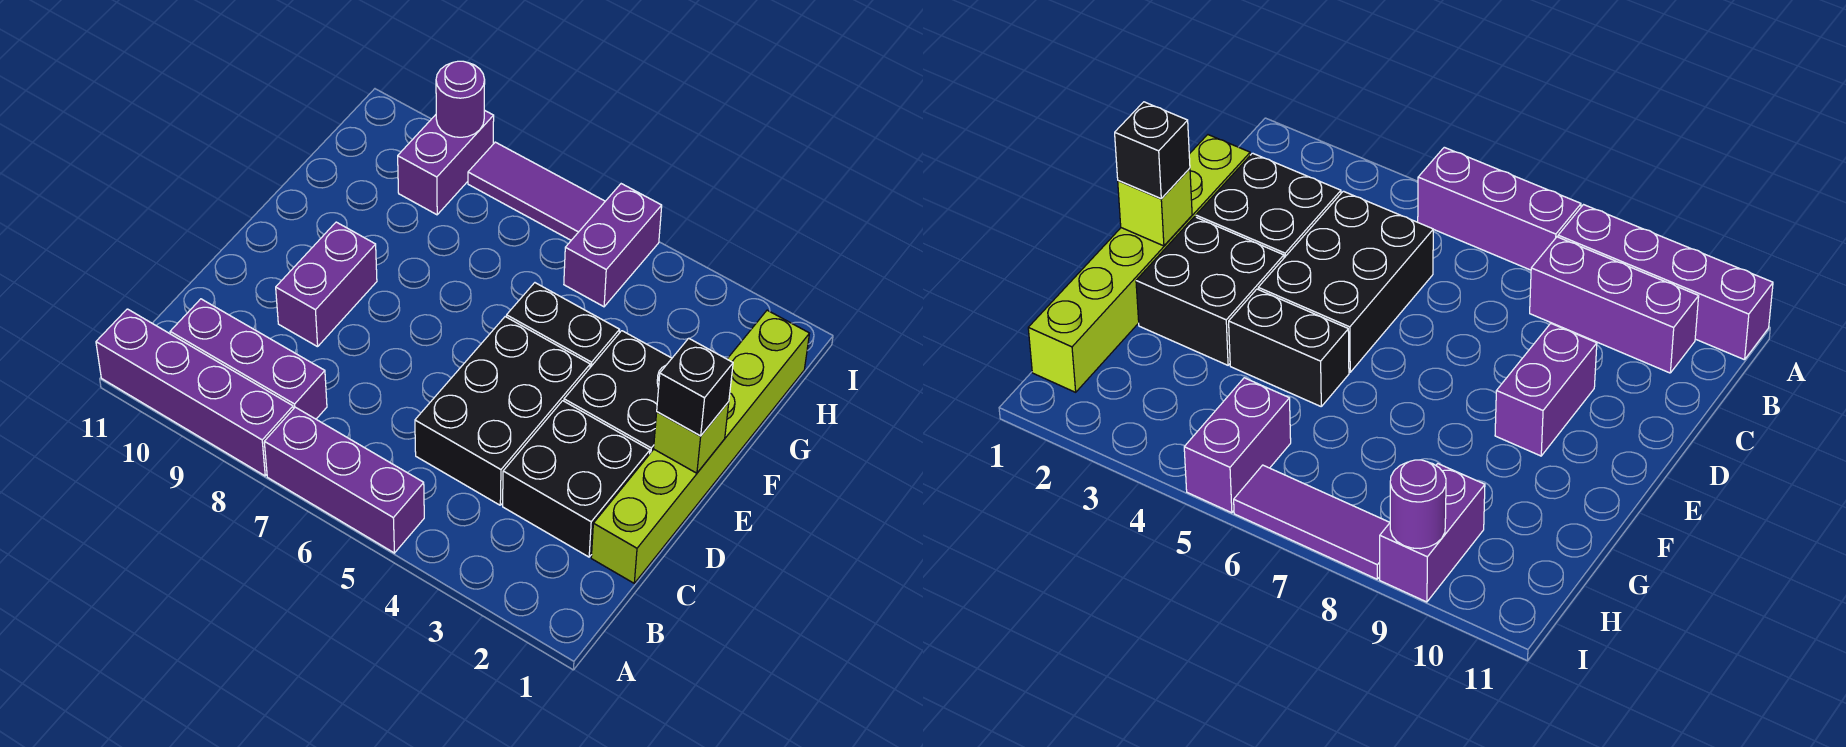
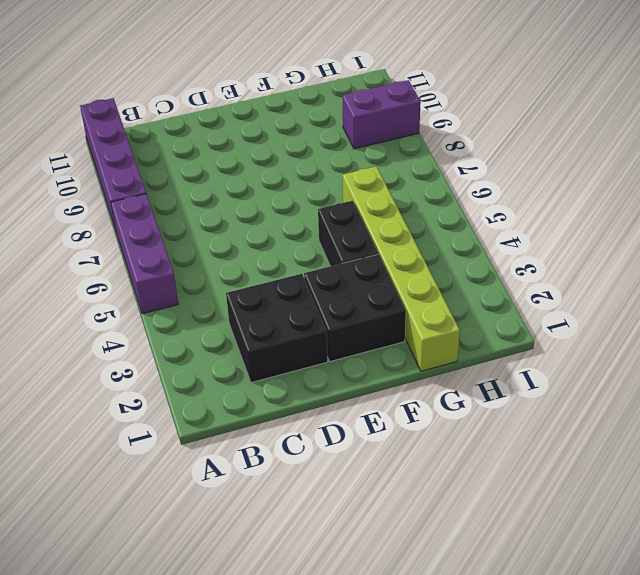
lime brick G1:G6 level 1 -> lime brick C1:H1 level 1
none -> purple brick B8:B10 level 1
none -> black brick C4:E5 level 1
none -> purple brick D9:E9 level 1

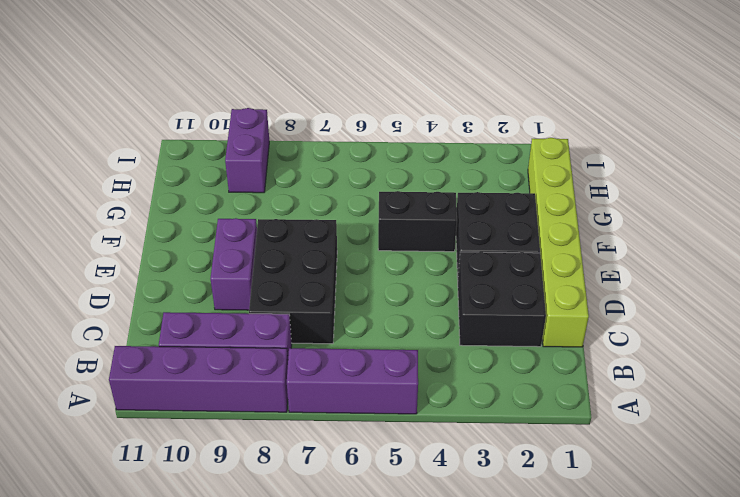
black brick C7:E8 level 1 -> black brick C4:E5 level 1
none -> purple brick H5:I5 level 1
none -> purple tile I6:I8 level 1
none -> lime brick E1 level 2

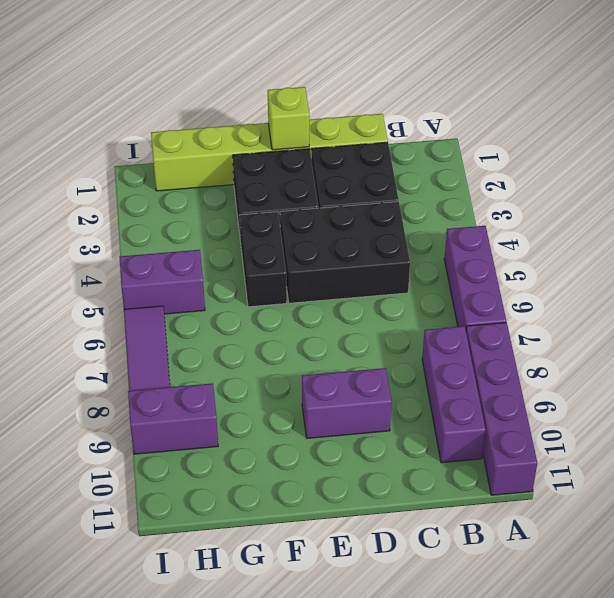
none -> purple round brick I9 level 2
none -> black brick E1 level 3

